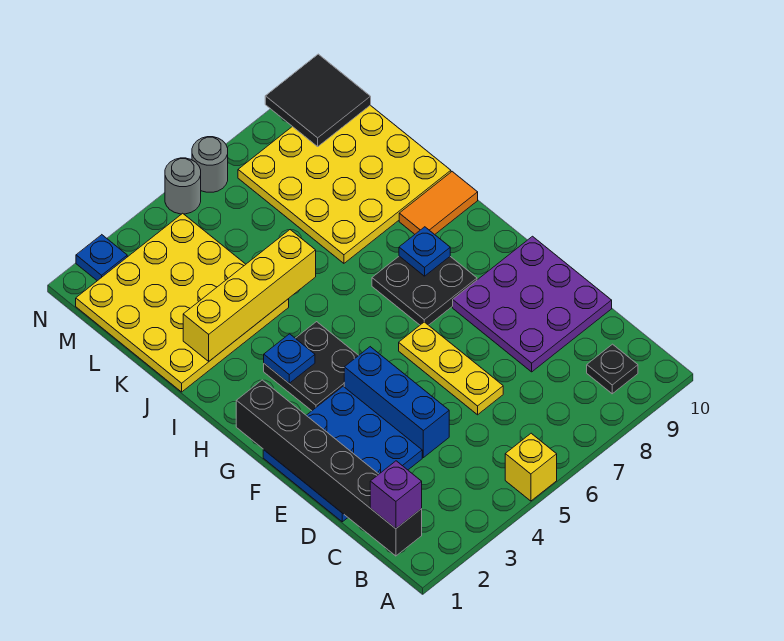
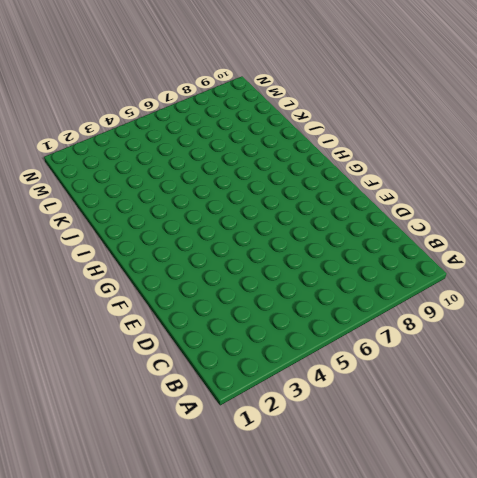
none -> yellow brick A5 level 1
none -> black plate B9 level 1
none -> blue plate D1:F3 level 1

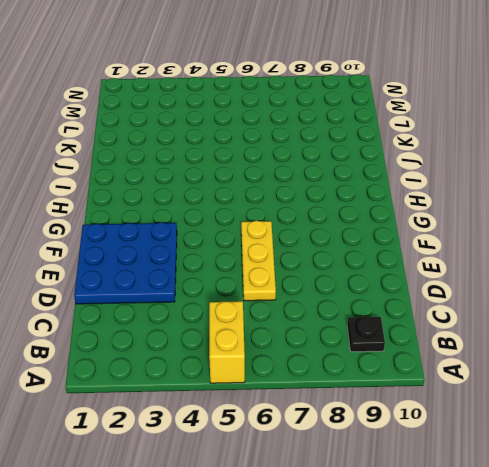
yellow brick A5:B5 level 1 -> yellow brick A5 level 1
none -> blue brick D4:F4 level 1
none -> purple plate D8:F10 level 1
none -> black plate G3:H4 level 1

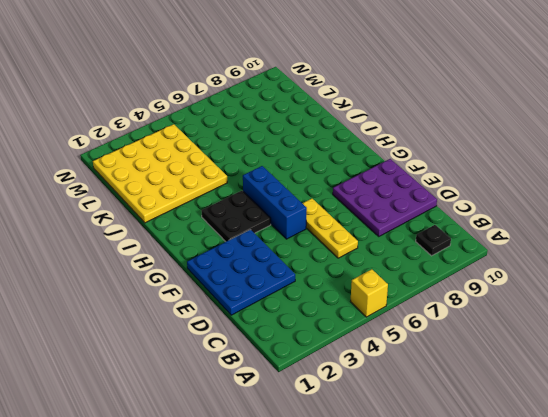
blue brick F5:H5 level 1 -> blue brick D4:F4 level 1
none -> black plate G7:H8 level 1
none -> orange tile I9:I10 level 1
none -> yellow plate J7:M10 level 1

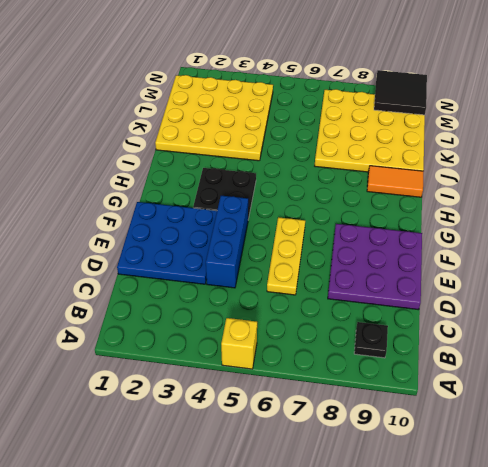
none -> black plate G7:H8 level 1
none -> blue plate N2 level 1
none -> grey round brick N5 level 1

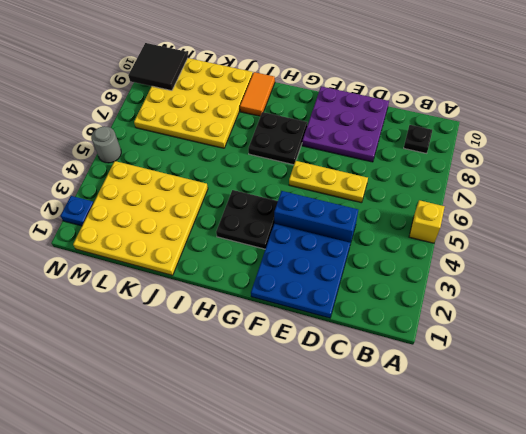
none -> grey round brick N6 level 1
none -> black brick B1:G1 level 2
none -> blue plate H3 level 2

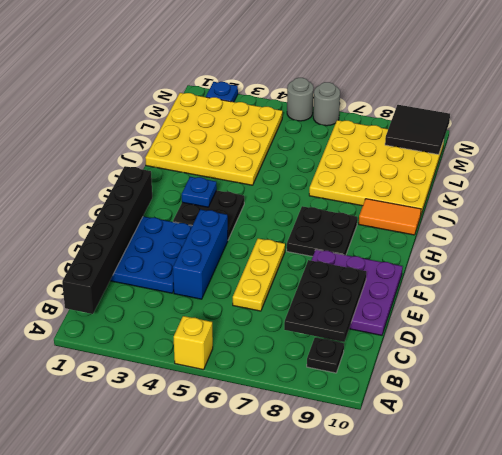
black plate C8:E9 level 2 -> none
none -> blue plate H8 level 2
none -> yellow brick J2:J5 level 2
none -> purple brick B1 level 3

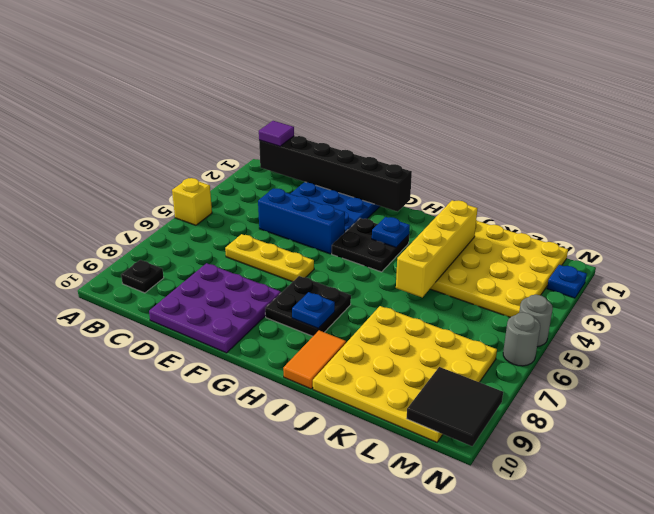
purple tile B1 level 3 -> purple brick B1 level 3

